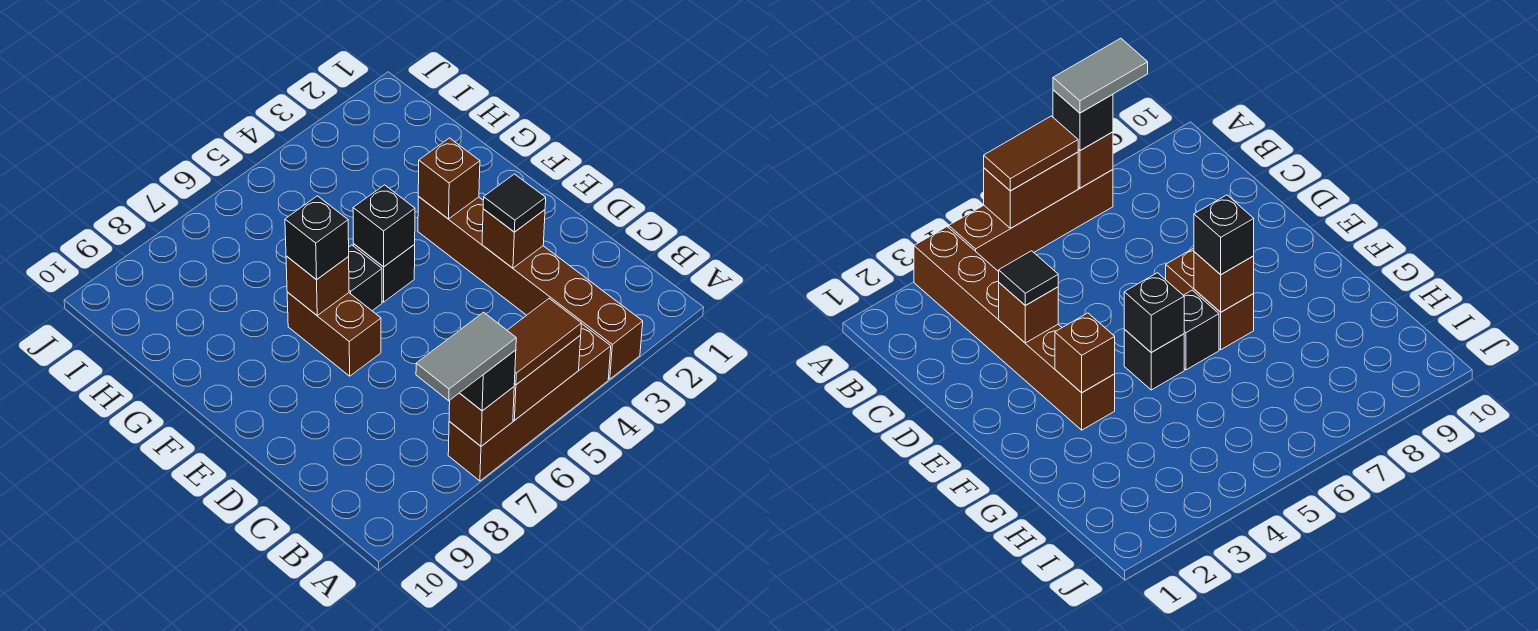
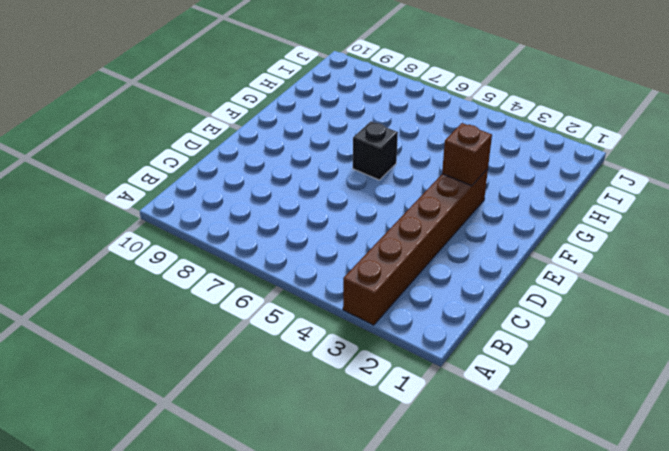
none -> brown brick A4:A7 level 1
none -> brown brick E7:F7 level 1
none -> black brick F5 level 1

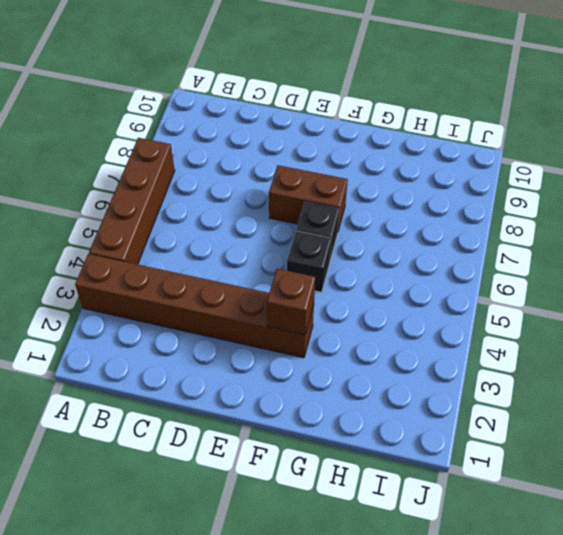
none -> brown brick A5:A6 level 2
none -> brown brick A7 level 2
none -> brown brick D3 level 2

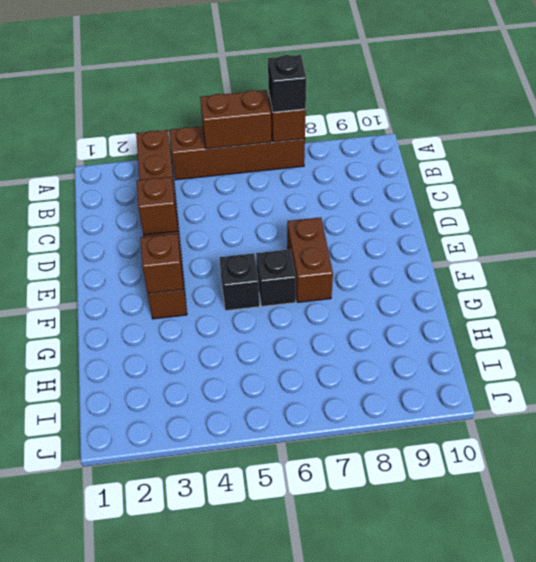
none -> black brick F5 level 2
none -> brown brick F7 level 2
none -> brown tile A5:A6 level 3

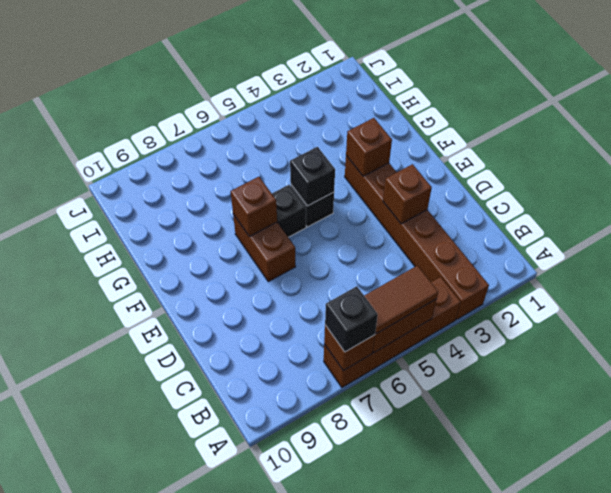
none -> black tile D3 level 3
none -> black brick F7 level 3
none -> grey tile A7:A8 level 4

